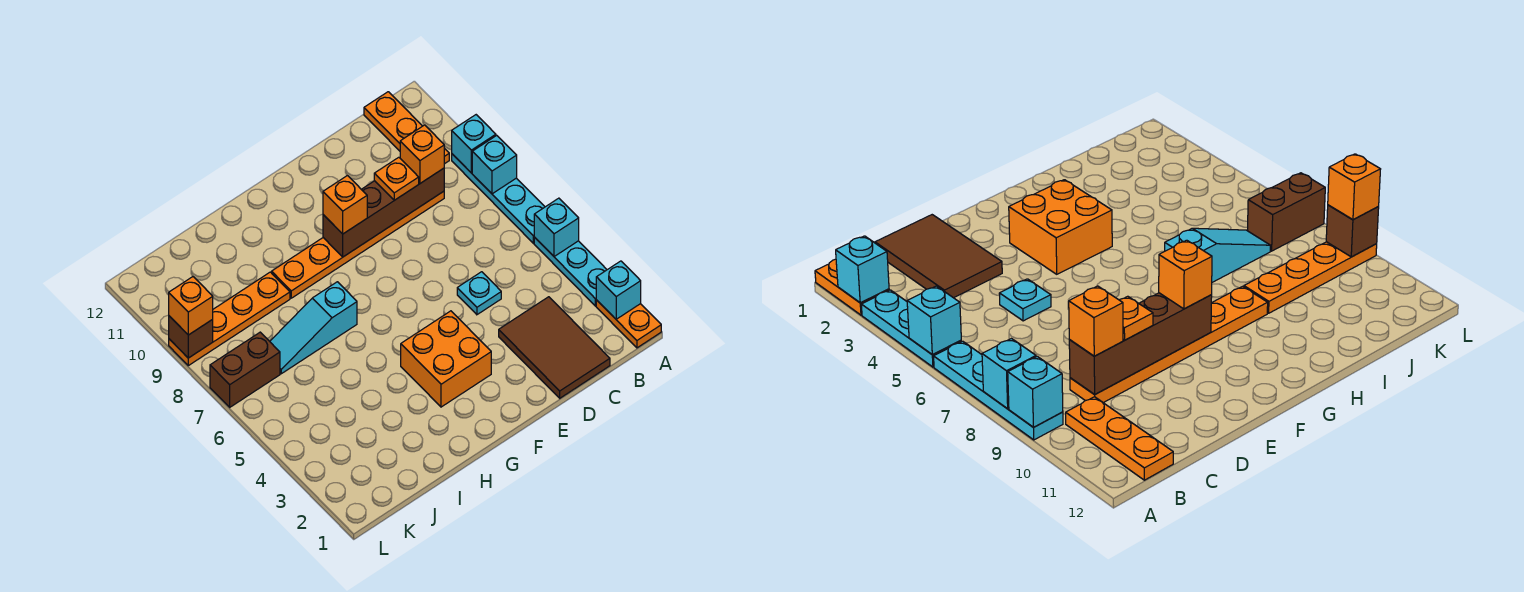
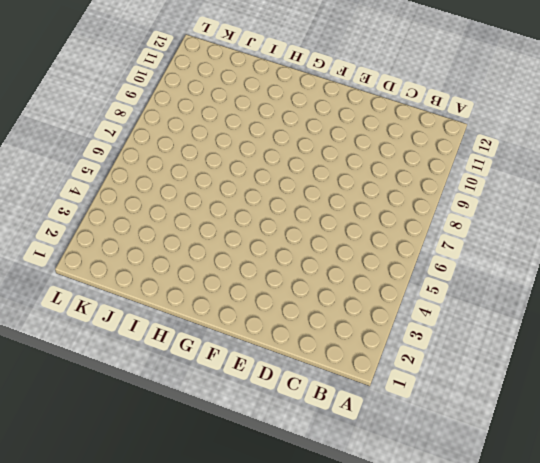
none -> orange plate A1:A2 level 1
none -> cyan plate A3:A5 level 1
none -> cyan plate A6:A9 level 1

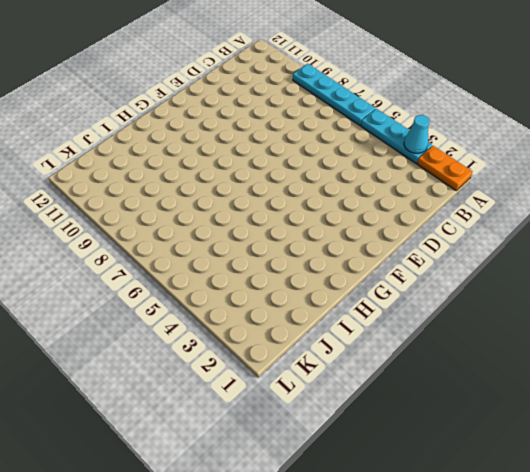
cyan cone A3 level 2 -> none
none -> orange plate B10:B12 level 1
none -> brown tile C1:D3 level 1
none -> orange plate C9:H9 level 1

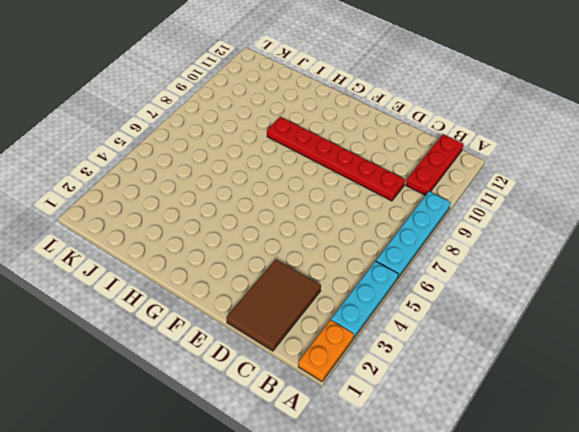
red plate B10:B12 level 1 -> orange plate B10:B12 level 1
red plate C9:H9 level 1 -> orange plate C9:H9 level 1
none -> cyan plate D5 level 1
none -> orange brick F3:G4 level 1
none -> cyan slope H7:J7 level 1 top H

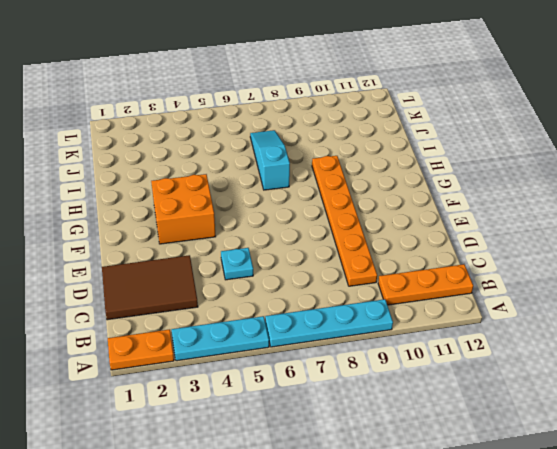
none -> orange plate I9:L9 level 1
none -> brown brick K7:L7 level 1
none -> cyan brick A2 level 2

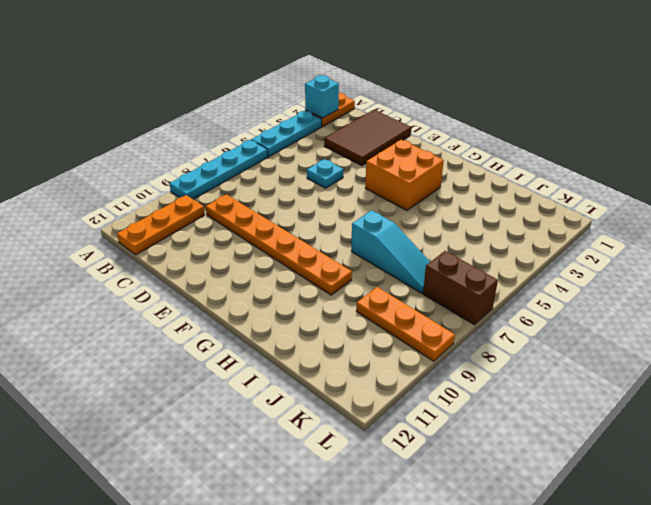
orange plate J9:L9 level 1 -> orange plate I9:L9 level 1
none -> cyan brick A5 level 2
none -> cyan brick A8 level 2
none -> cyan brick A9 level 2

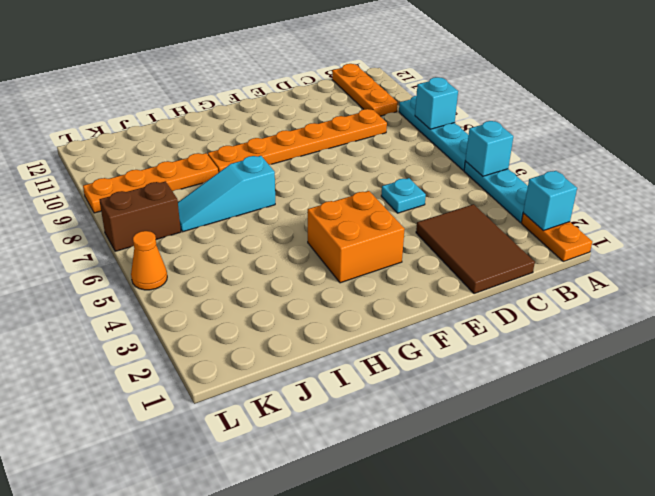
orange cone L5 level 1 -> none
none -> cyan brick A9 level 2
none -> brown brick C9:F9 level 2
none -> brown brick L9 level 2

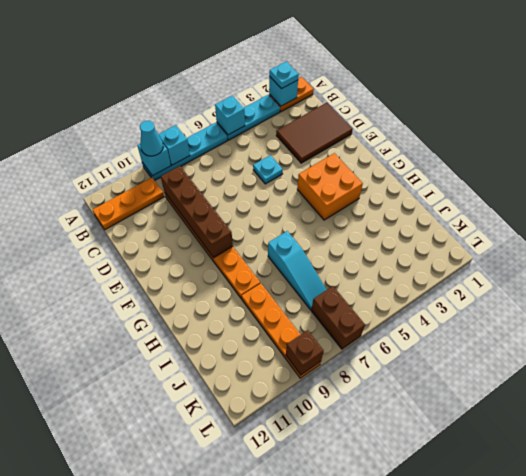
cyan plate A2 level 3 -> none
cyan cone A9 level 3 -> none
none -> orange brick C9 level 3
none -> orange plate D9 level 3
none -> orange brick F9 level 3

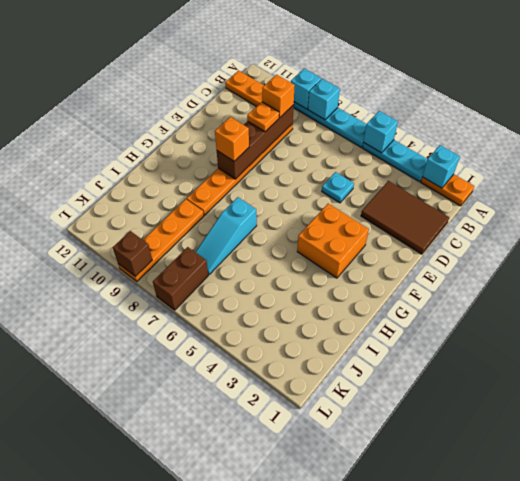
none -> orange brick L9 level 3

